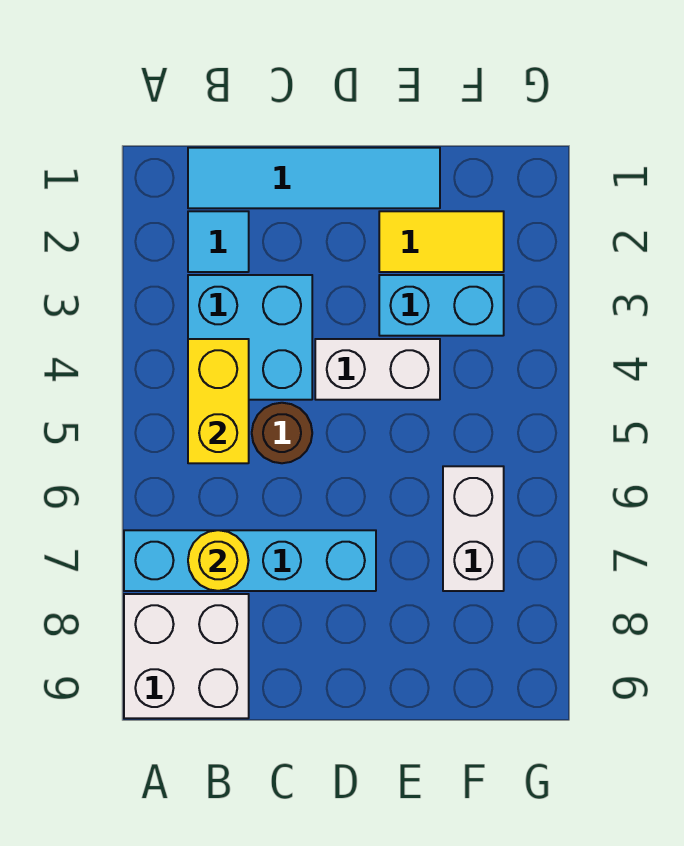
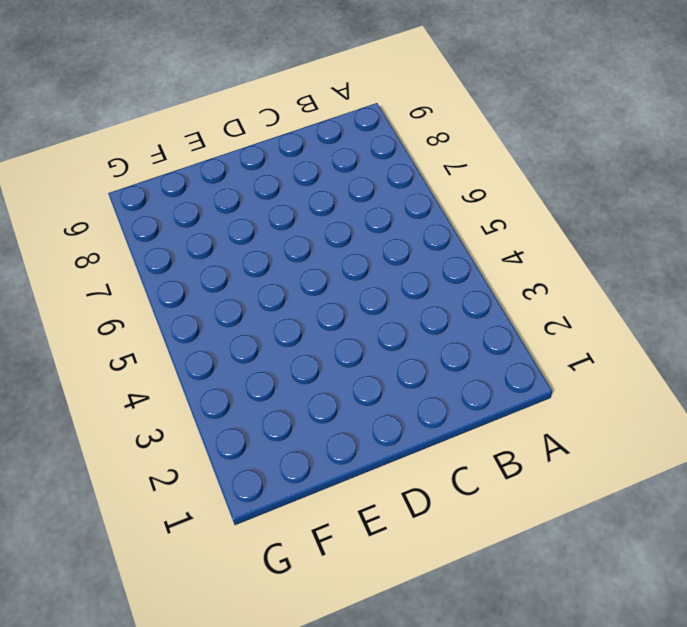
none -> cyan brick A7:D7 level 1
none -> white brick A8:B9 level 1
none -> cyan tile B1:E1 level 1

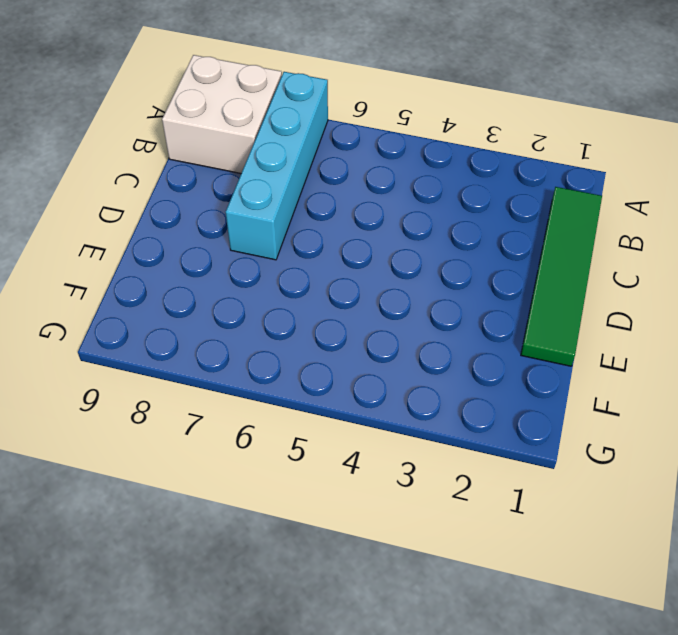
green tile B1:E1 level 1 -> cyan tile B1:E1 level 1
none -> cyan tile B2 level 1
none -> cyan brick B3:C4 level 1
none -> brown round brick C5 level 1

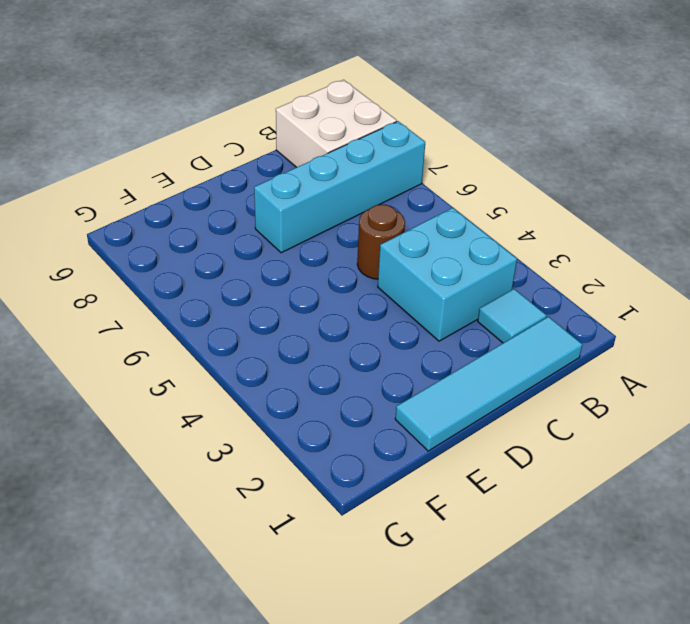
none -> white brick D4:E4 level 1
none -> yellow tile E2:F2 level 1
none -> cyan brick E3:F3 level 1

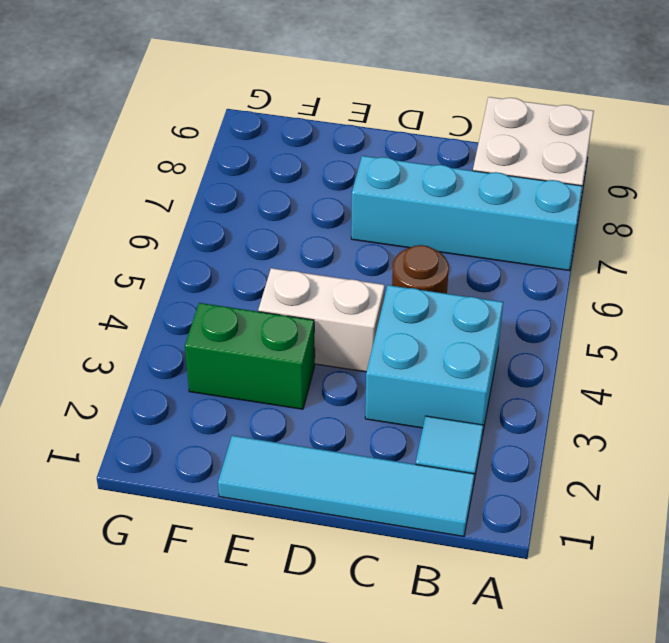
green brick E3:F3 level 1 -> cyan brick E3:F3 level 1
none -> yellow tile E2:F2 level 1
none -> white brick F6:F7 level 1
none -> yellow brick B4:B5 level 2

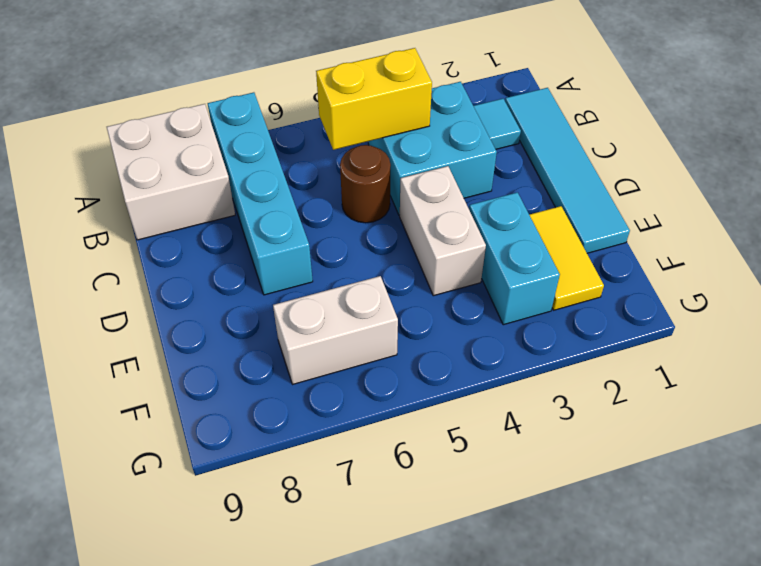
none -> yellow round brick B7 level 2

